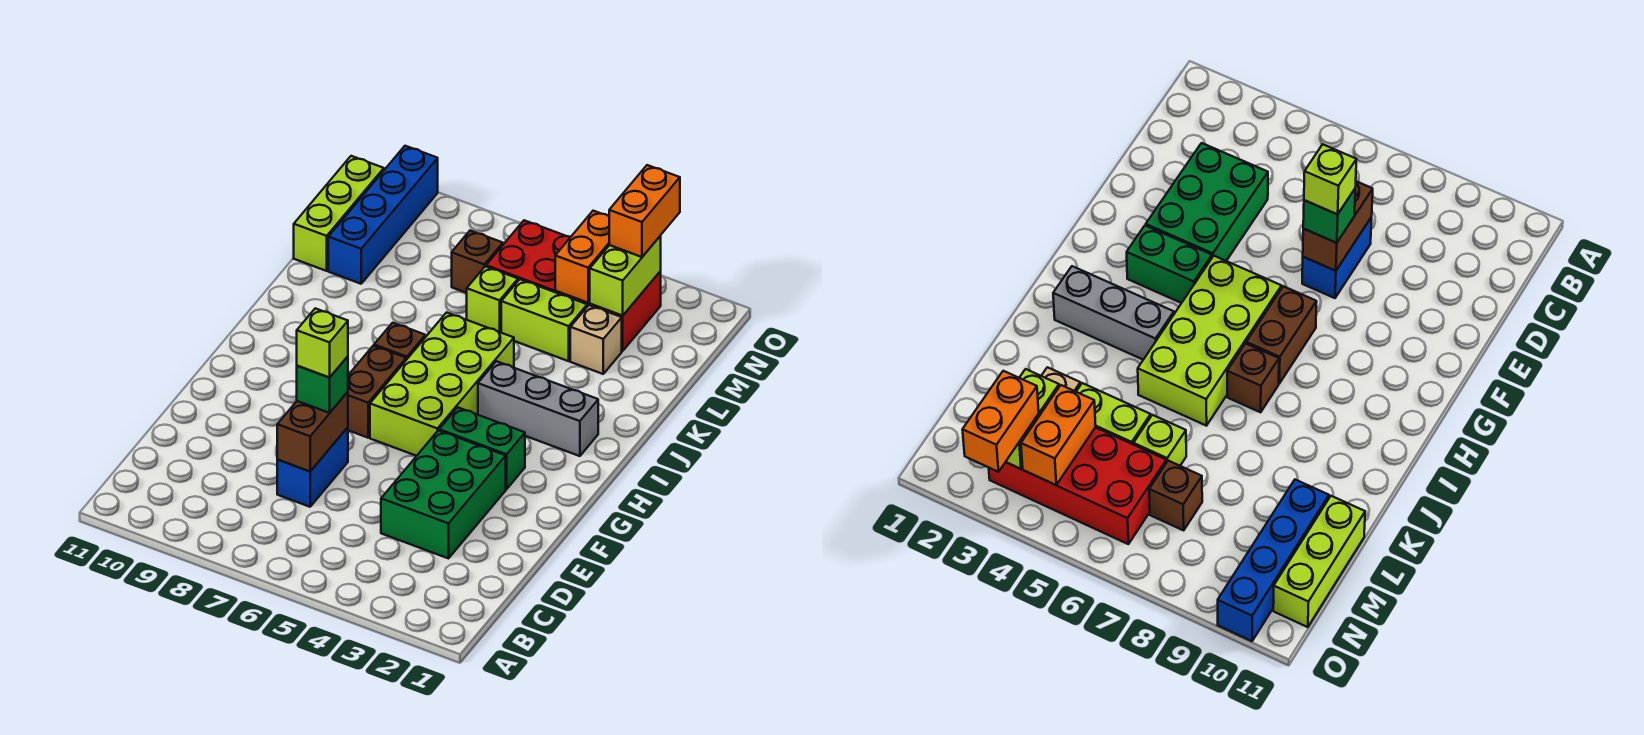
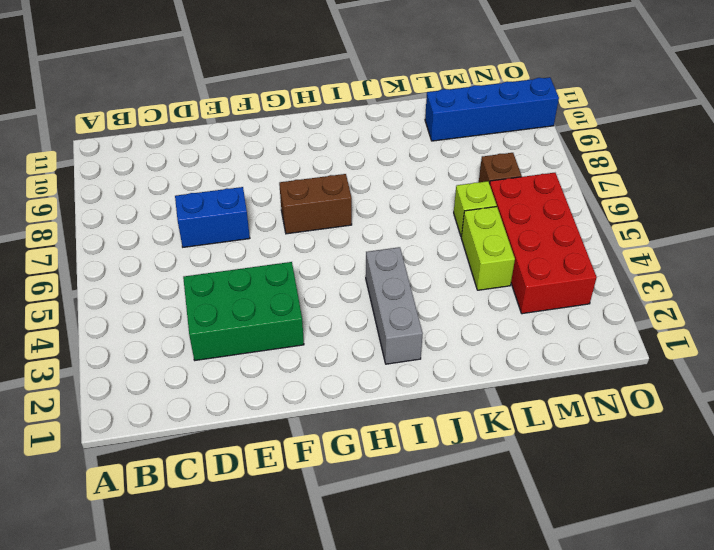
none -> green brick G3:G4 level 1
none -> lime brick G5:J6 level 1
none -> brown brick I7 level 1

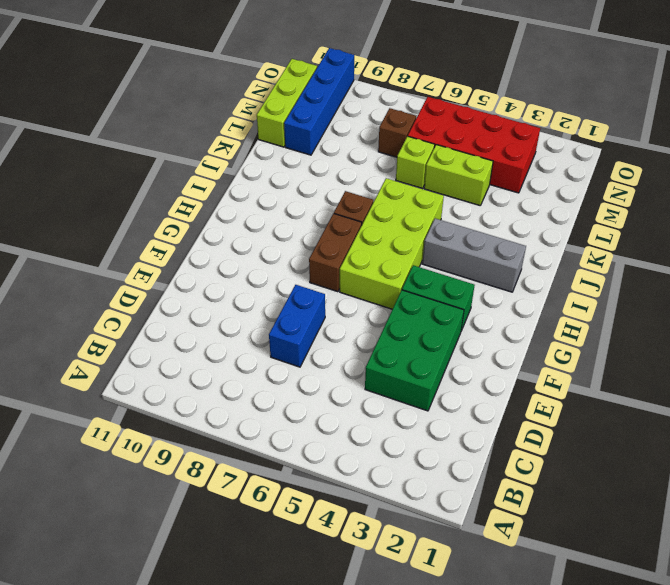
none -> tan brick L3 level 1
none -> brown brick D7:E7 level 2
none -> lime brick M3:N3 level 2

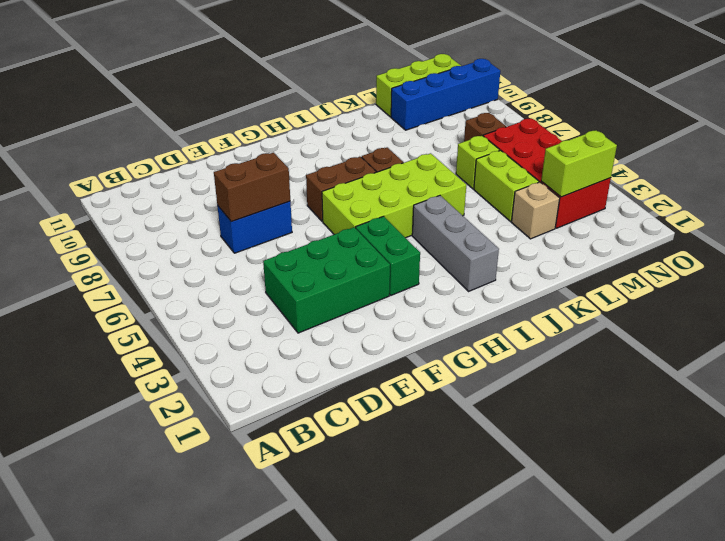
none -> orange brick M4:N4 level 2
none -> green brick E7 level 3
none -> orange brick N3:O3 level 3

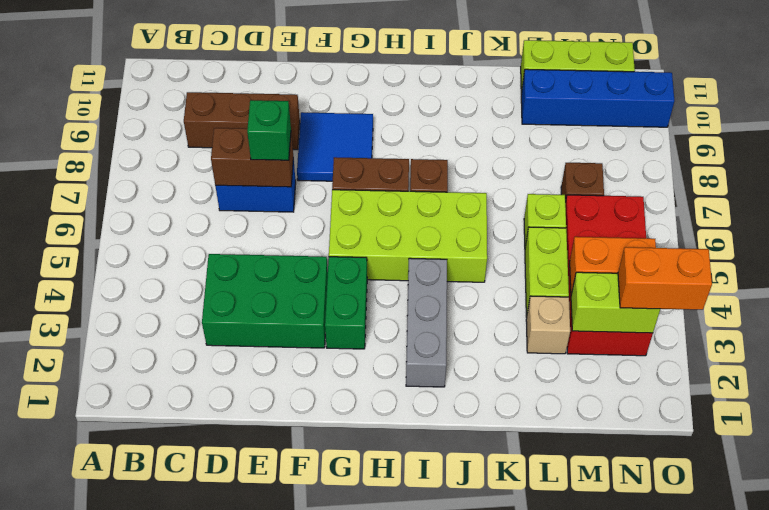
brown brick C9:E9 level 1 -> none
blue tile F8:G9 level 1 -> none
none -> lime brick E7 level 4

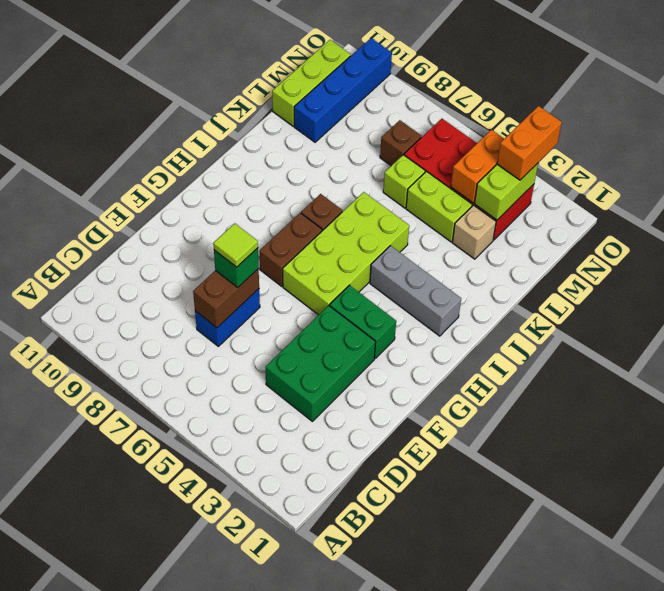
lime tile E7 level 4 -> lime brick E7 level 4

